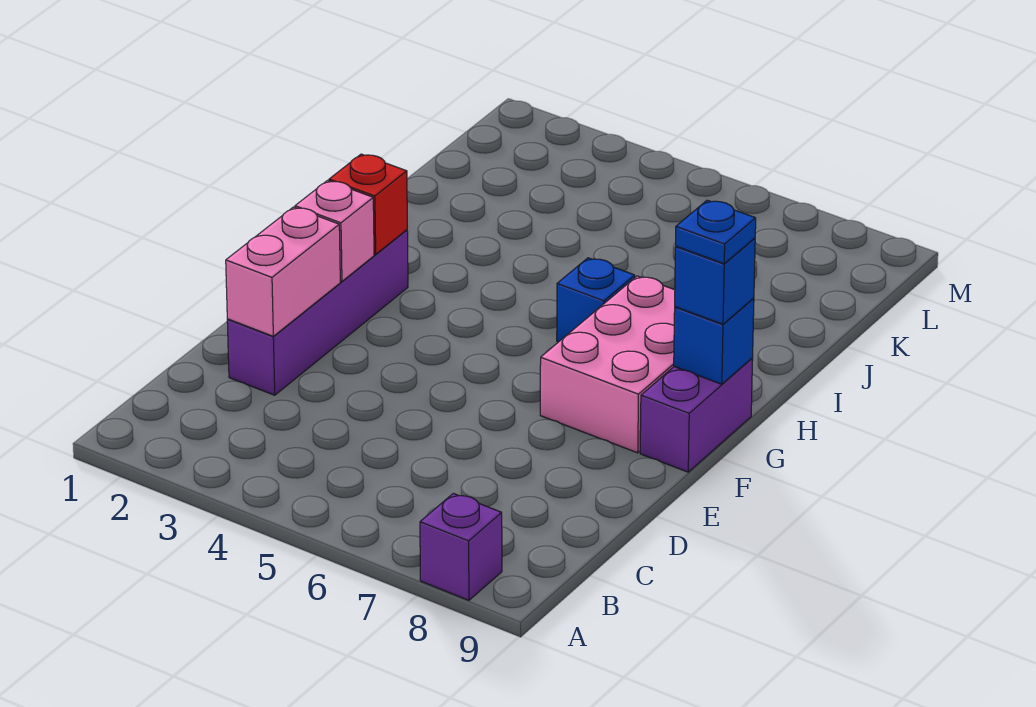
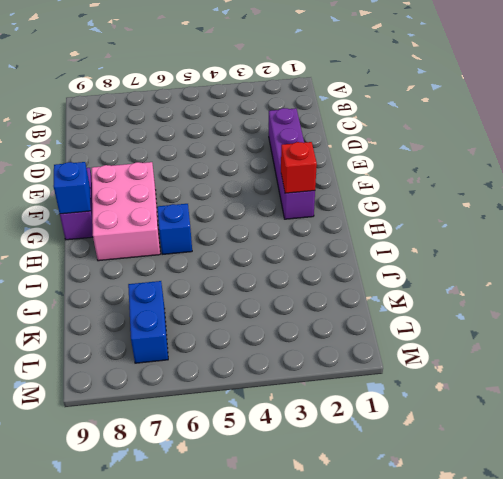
blue brick K7:L7 level 1 -> none
none -> purple brick A8 level 1
none -> pink brick D2:E2 level 2

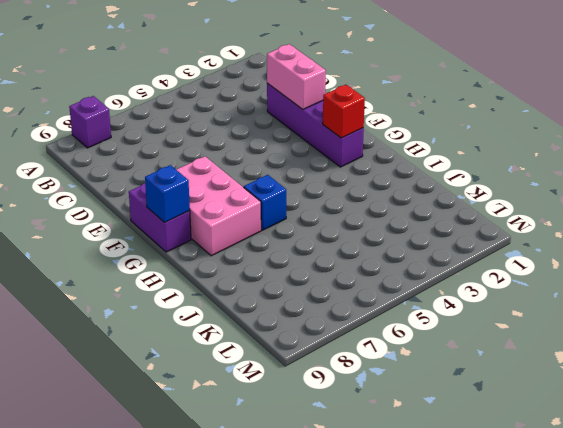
none -> pink brick F2 level 2
none -> blue brick G9 level 3

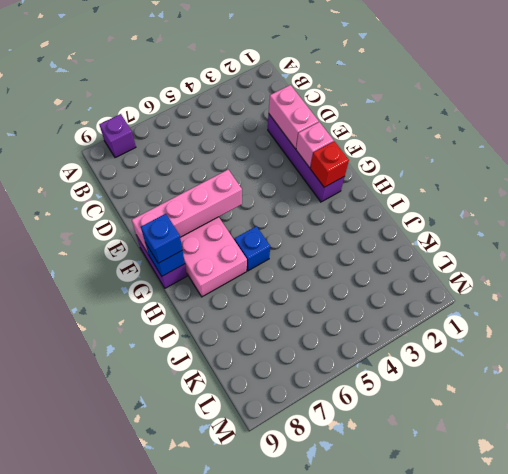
pink brick F6:F9 level 2 -> none
none -> blue plate G9 level 4

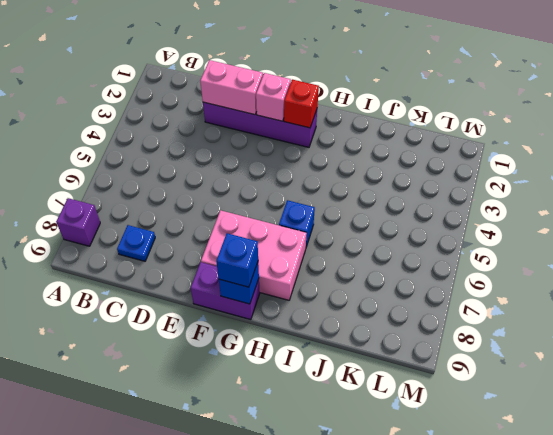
blue plate C8 level 1 -> blue plate G9 level 4

